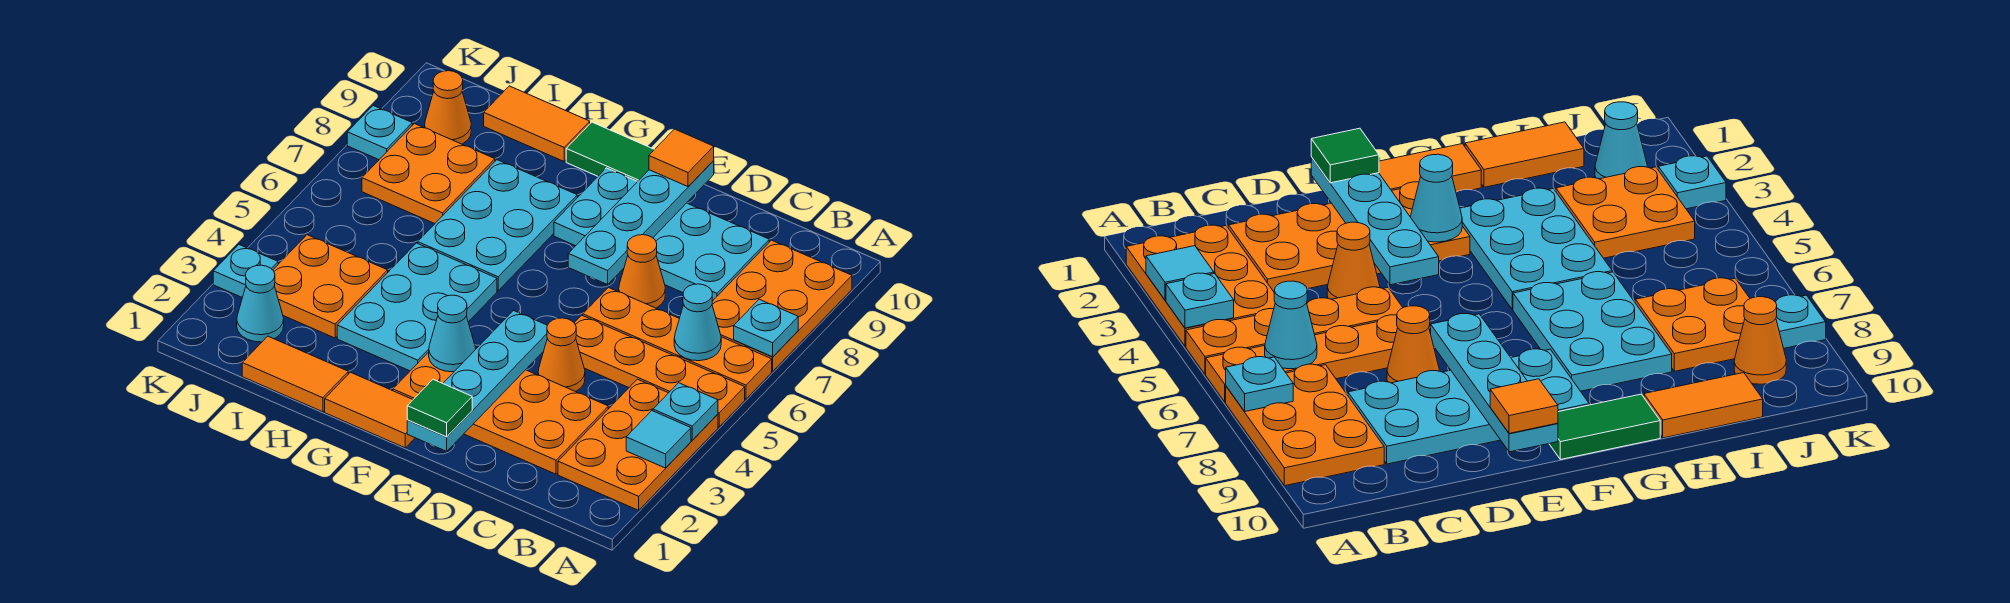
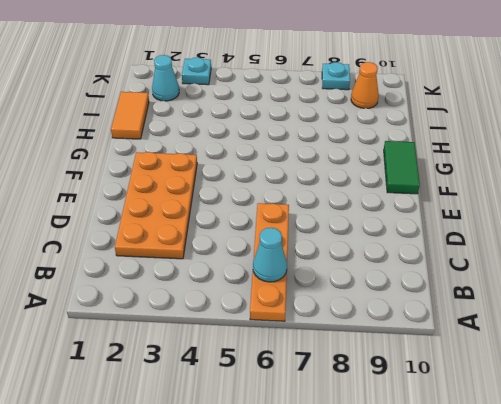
none -> orange plate A2:B4 level 1
none -> orange plate A5:D5 level 1
none -> orange plate A7:B9 level 1

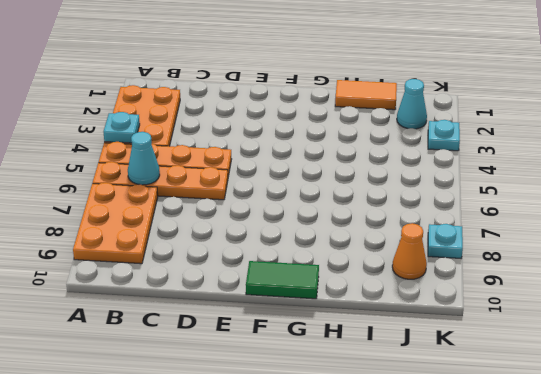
none -> orange plate C2:F3 level 1
none -> cyan plate C8:F9 level 1
none -> orange cone D4 level 1

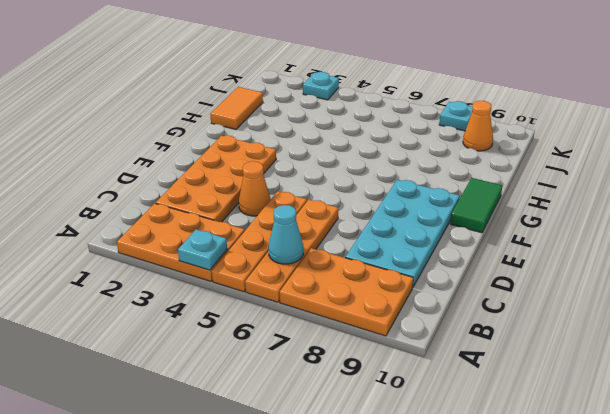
none -> orange cone D7 level 1
none -> orange tile F1:G1 level 1
none -> cyan plate G3:H5 level 1

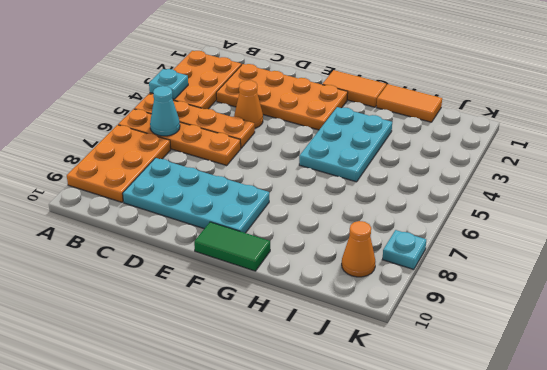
none -> orange cone D7 level 1
none -> cyan plate G6:H8 level 1
none -> orange tile H10:I10 level 1

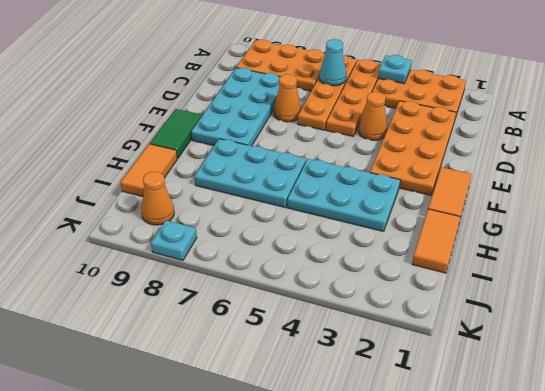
none -> orange plate I3:J4 level 1
none -> orange plate I7:J8 level 1
none -> cyan cone J2 level 1

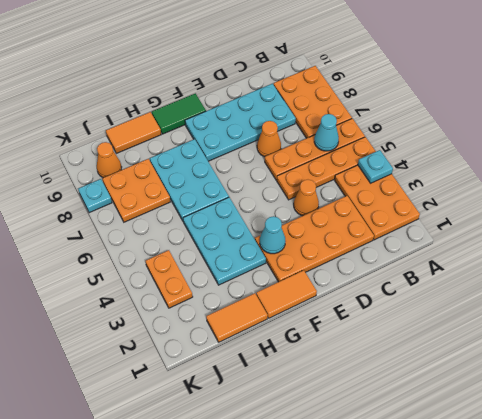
orange plate J3:J4 level 1 -> orange plate I3:J4 level 1
none -> cyan cone J2 level 1
none -> cyan plate K3 level 1
none -> cyan tile A3 level 2

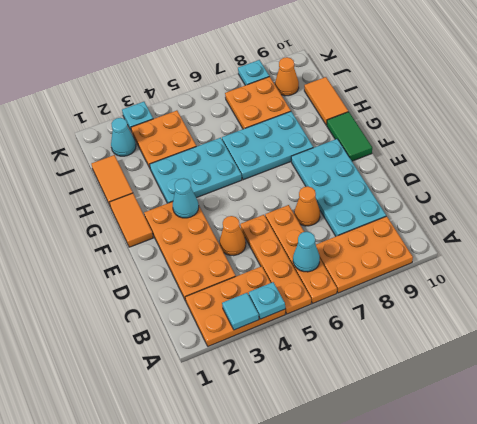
none -> cyan plate A7 level 2
none -> cyan plate E1:E4 level 2
none -> cyan plate E7:E10 level 2

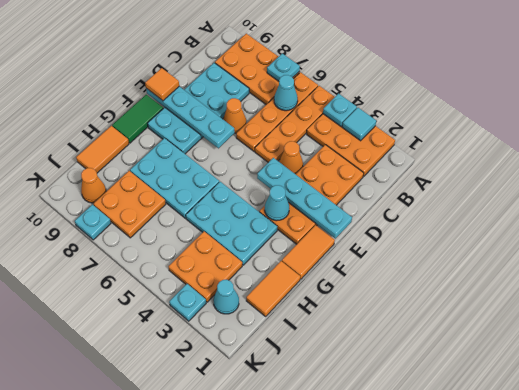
none -> green tile E1 level 3

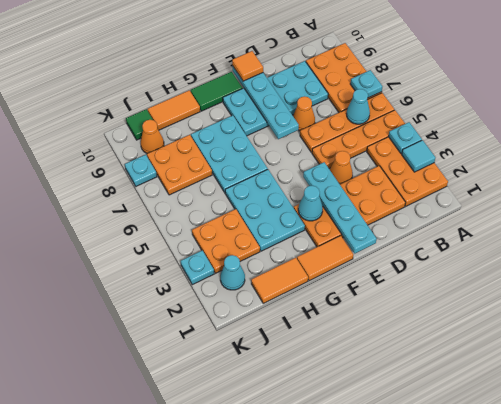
green tile J10 level 1 -> green tile E1 level 3

